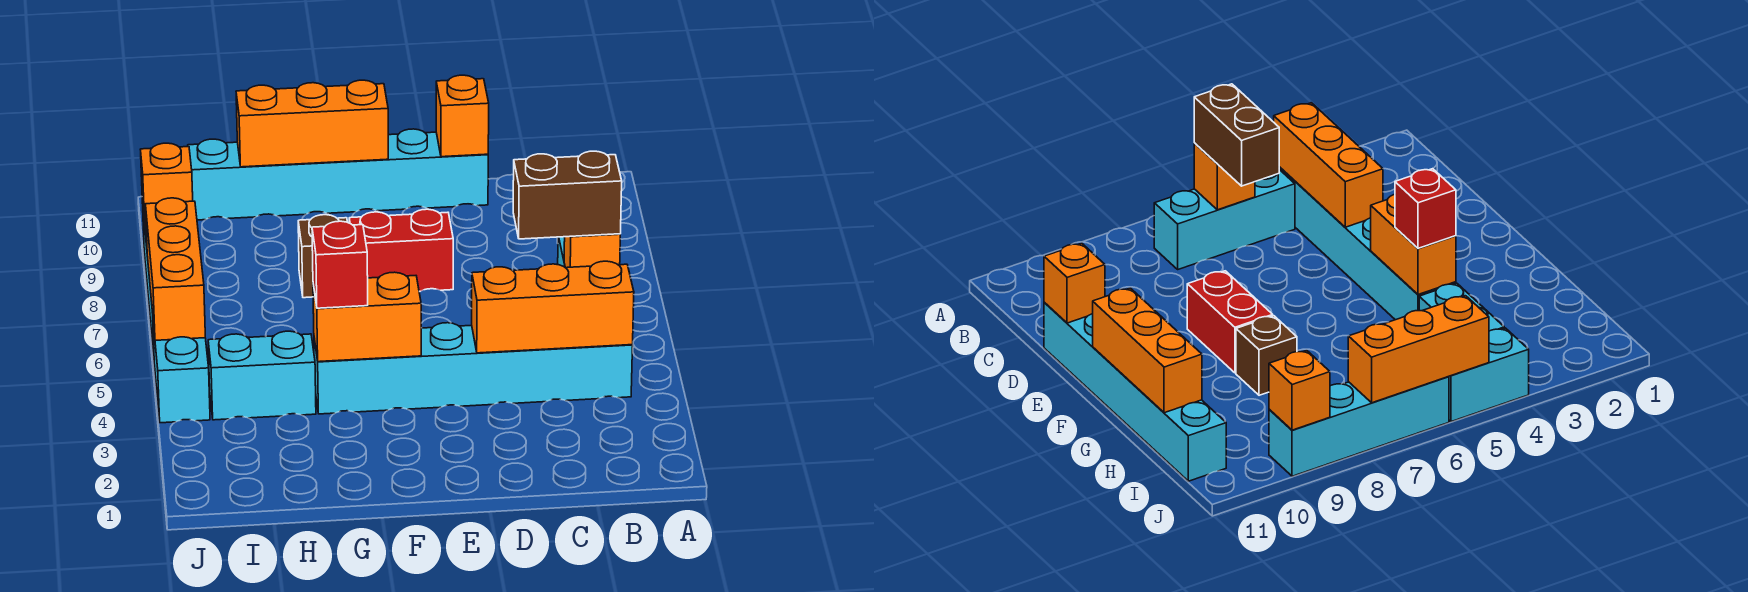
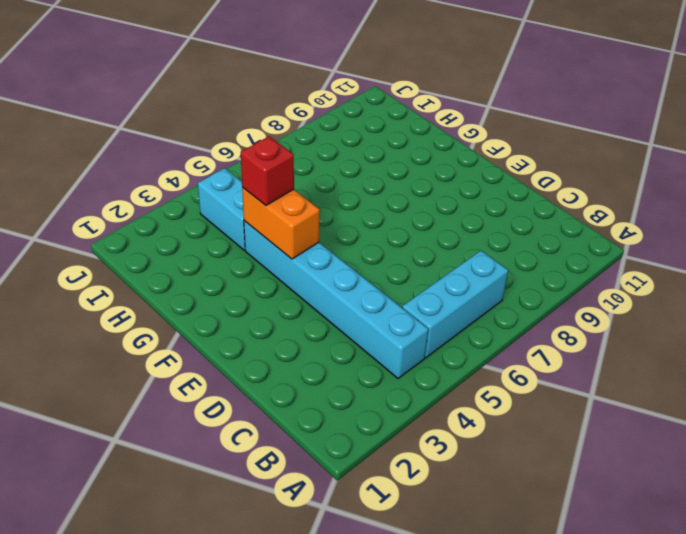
none -> cyan brick D11:I11 level 1
none -> red brick E8:F8 level 1
none -> brown brick G8 level 1

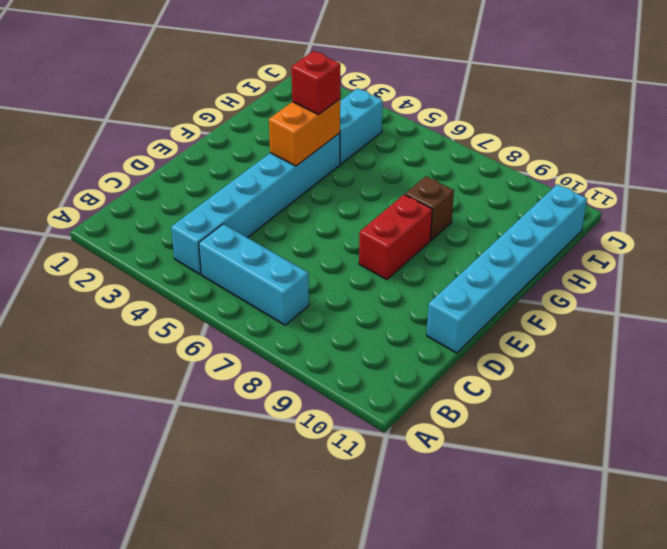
none -> cyan brick J4:J5 level 1
none -> cyan brick J6:J9 level 1
none -> orange brick B4:D4 level 2

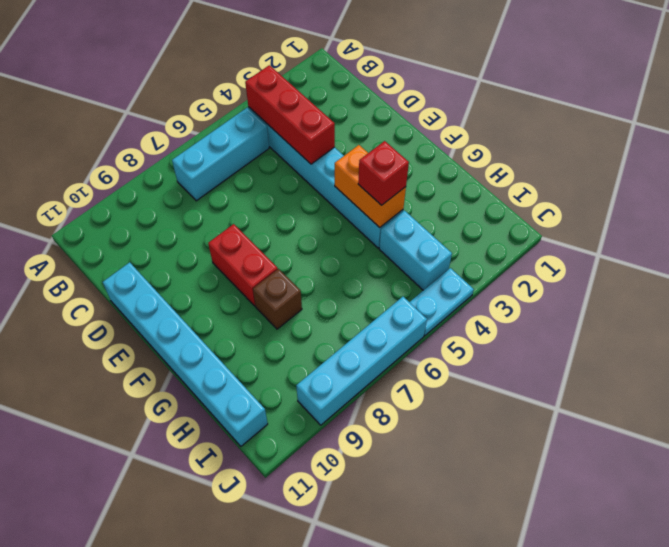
red brick B4:D4 level 2 -> orange brick B4:D4 level 2
cyan plate J4:J5 level 1 -> cyan brick J4:J5 level 1
none -> orange brick B6 level 2
none -> orange brick D11 level 2
none -> orange brick F11:H11 level 2

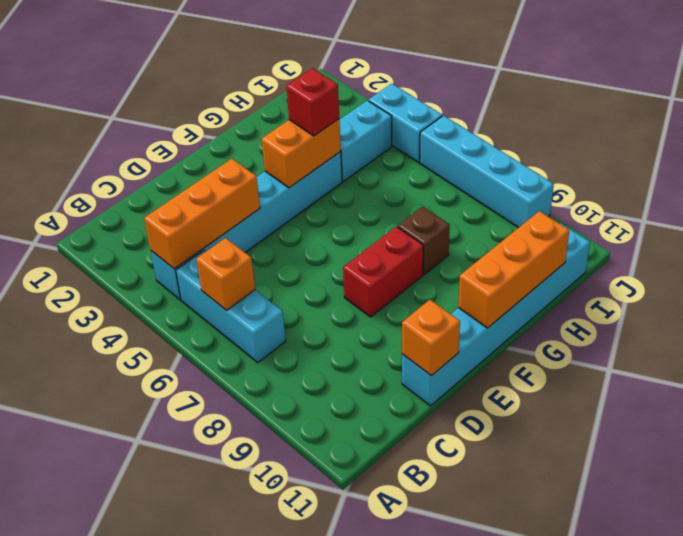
none -> orange brick J5:J7 level 2
none -> orange brick J9 level 2
none -> brown brick B6:C6 level 3

